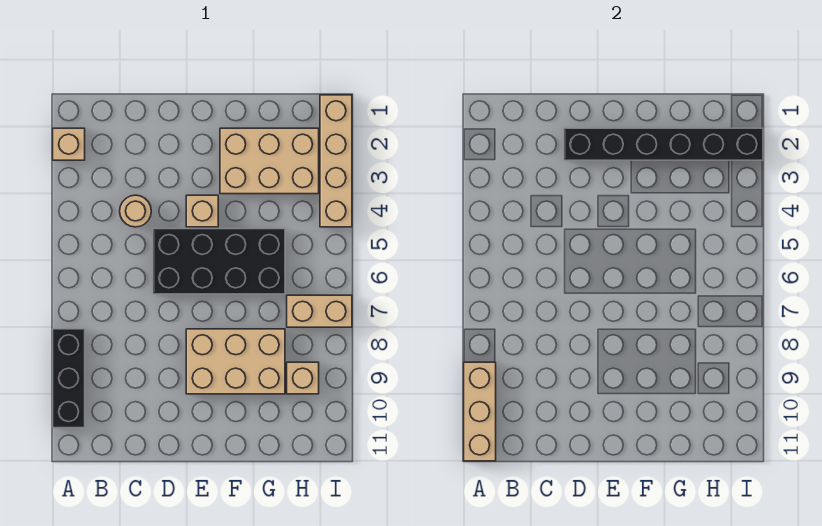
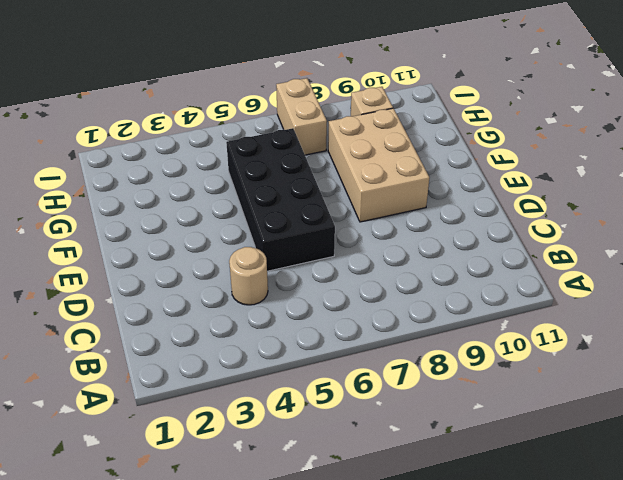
none -> tan brick A2 level 1
none -> black brick A8:A10 level 1
none -> tan brick E4 level 1

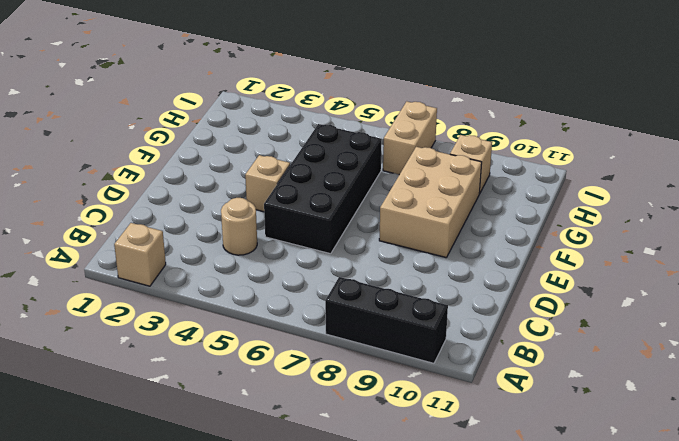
none -> tan brick F2:H3 level 1
none -> tan brick I1:I4 level 1
none -> tan brick A9:A11 level 2

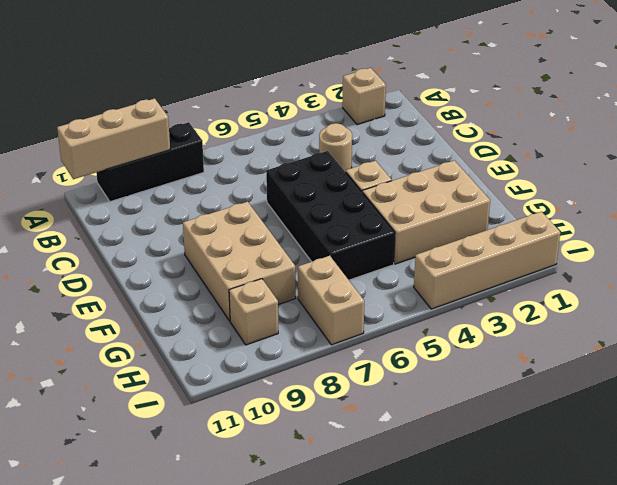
tan brick F2:G4 level 1 -> tan brick F2:H3 level 1
none -> black brick D2:I2 level 2

